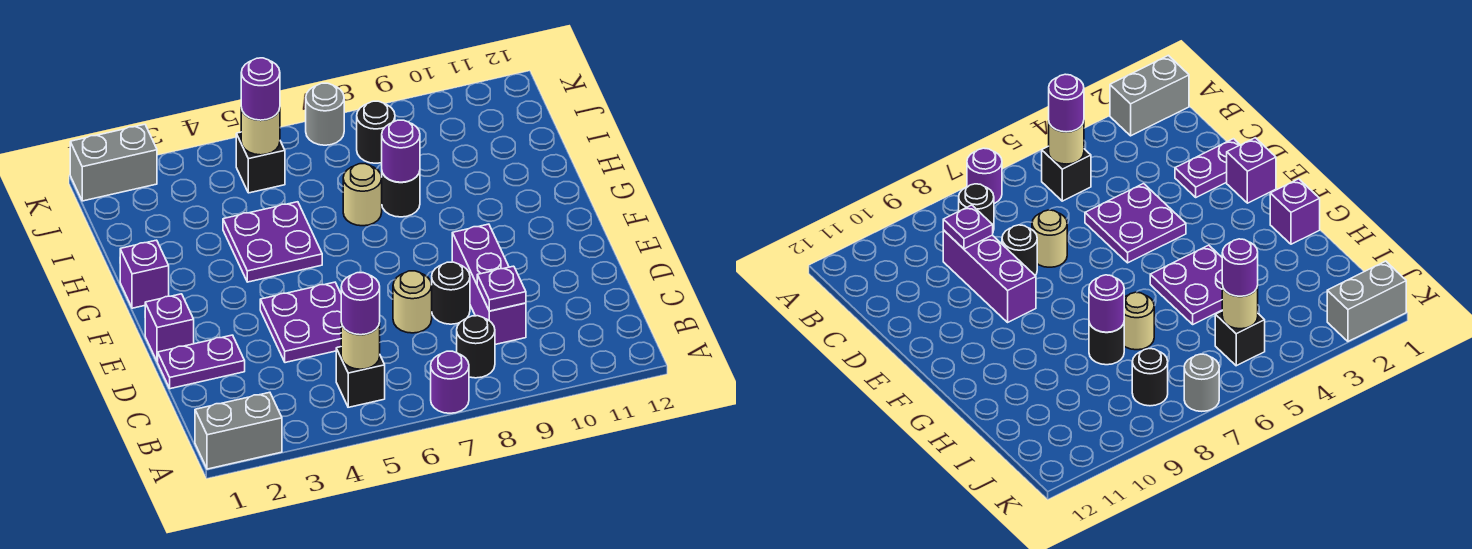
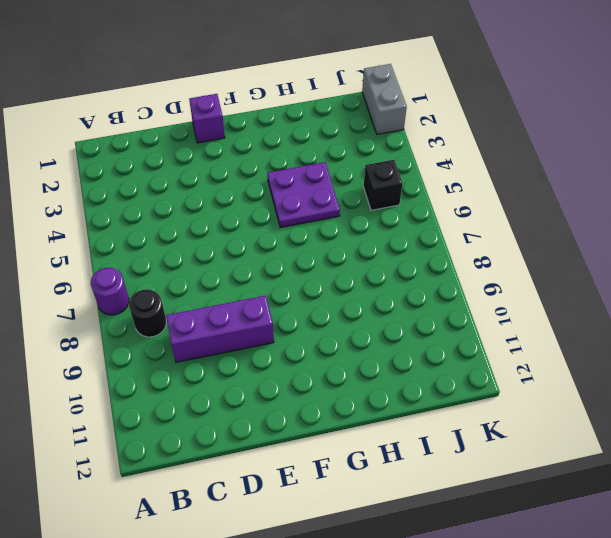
none -> grey brick A1:A2 level 1
none -> black brick B5 level 1
none -> purple plate D1:D2 level 1

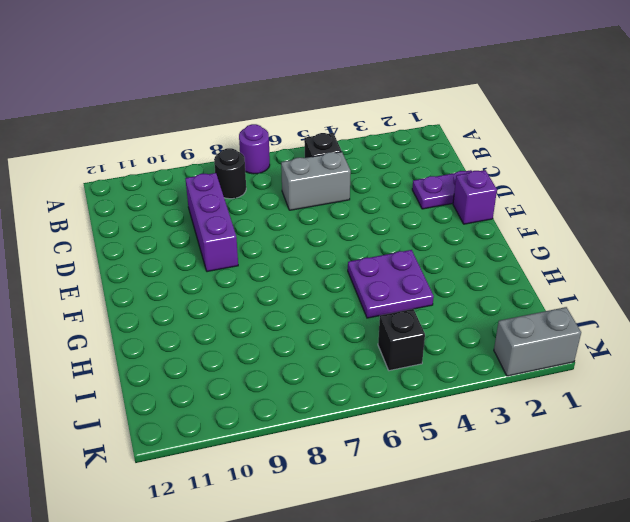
grey brick C5:C6 level 1 -> grey brick A1:A2 level 1
none -> purple plate D4:E5 level 1
none -> tan round brick D7 level 1
none -> black round brick D8 level 1

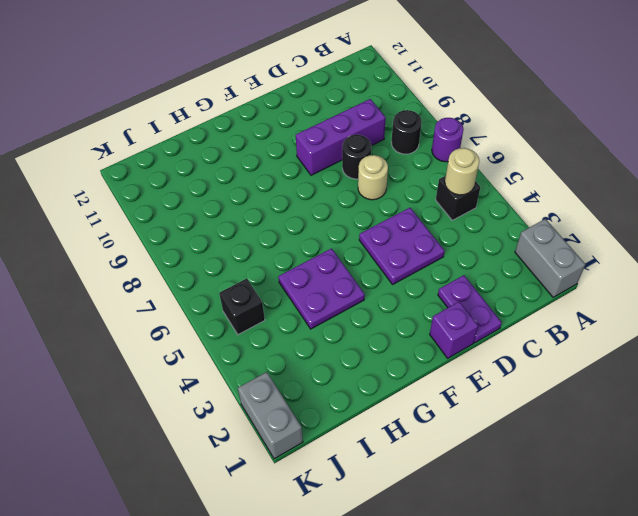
none -> purple brick G1 level 1
none -> tan round brick H7 level 1
none -> black round brick H8 level 1

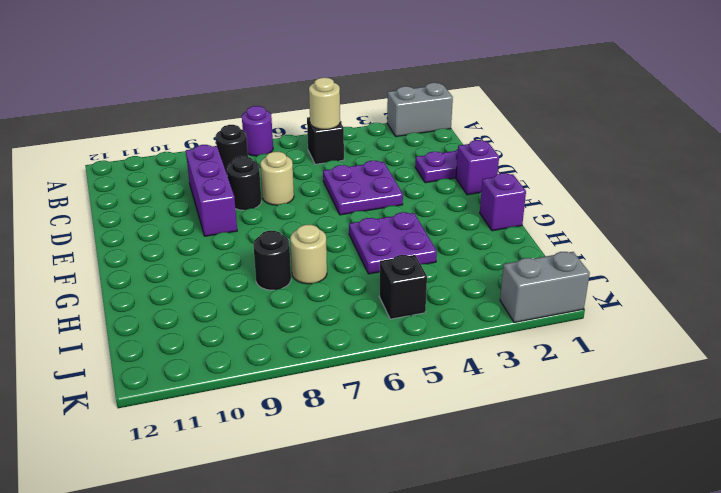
none -> black round brick J8 level 1
none -> grey round brick K7 level 1
none -> purple plate C9 level 2

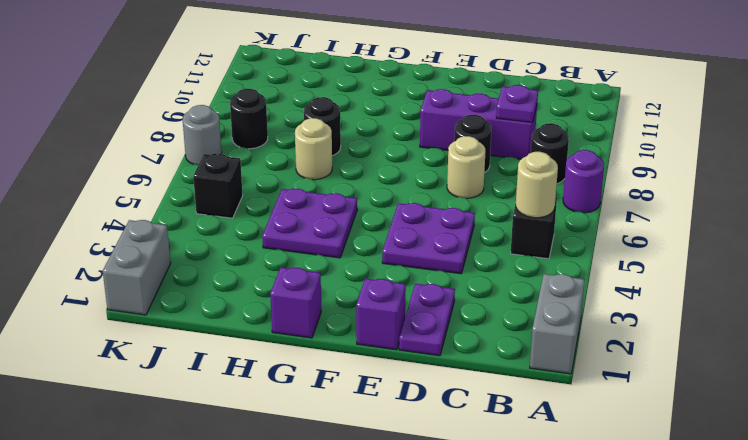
none -> purple round brick H8 level 2
none -> tan round brick J5 level 2
none -> purple round brick B5 level 3

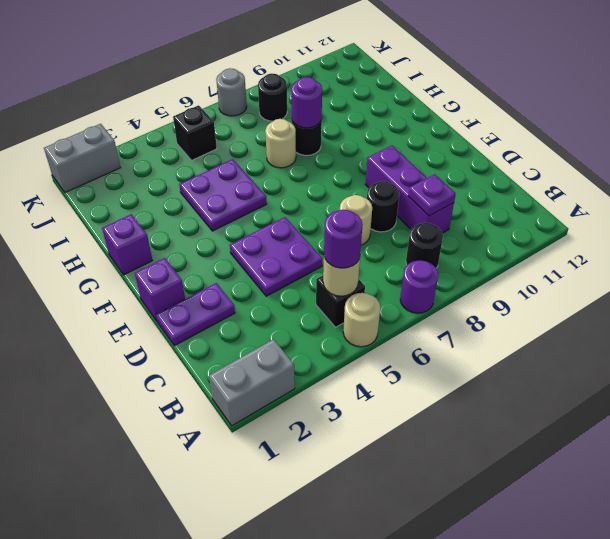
tan round brick A5 level 1 -> tan round brick J5 level 2
none -> purple round brick J5 level 3

